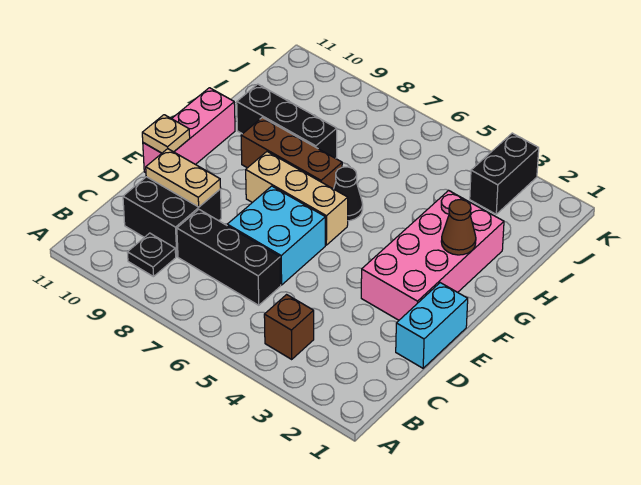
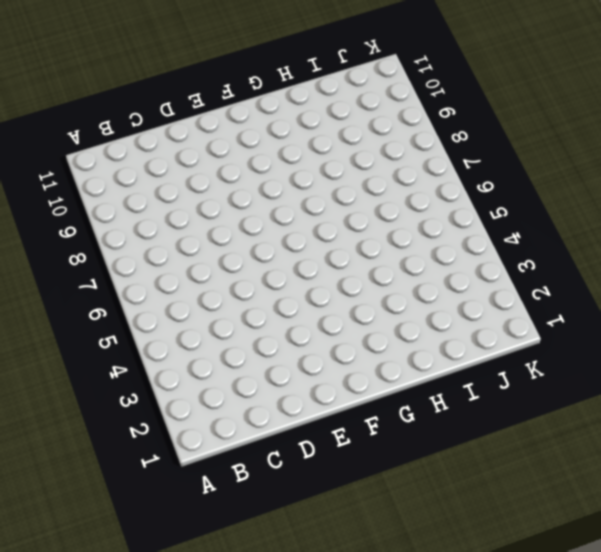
none -> brown brick B4 level 1
none -> black plate B9 level 1
none -> black brick C6:C8 level 1

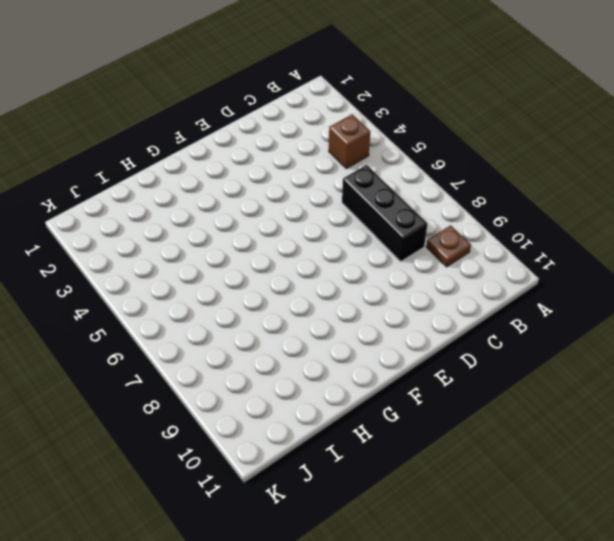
brown plate B9 level 1 -> black plate B9 level 1
none -> black brick C9:D10 level 1
none -> cyan brick D1:E1 level 1
none -> cyan brick D6:E7 level 1

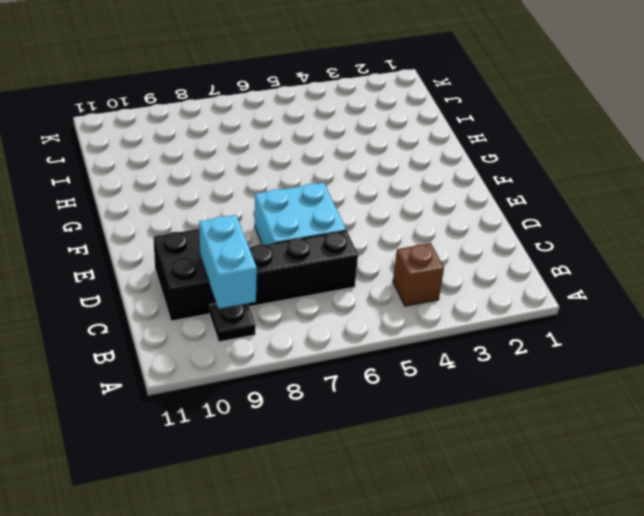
cyan brick B9:C9 level 2 -> cyan brick D1:E1 level 1
none -> pink brick E2:H3 level 1
none -> pink brick E11:G11 level 1
none -> tan brick F6:F8 level 1

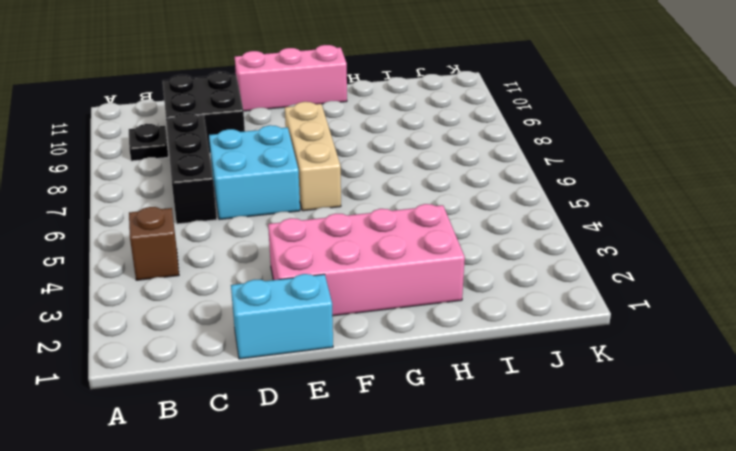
none -> black cone G6 level 1
none -> brown brick G7:G9 level 1
none -> black brick H8:H10 level 1

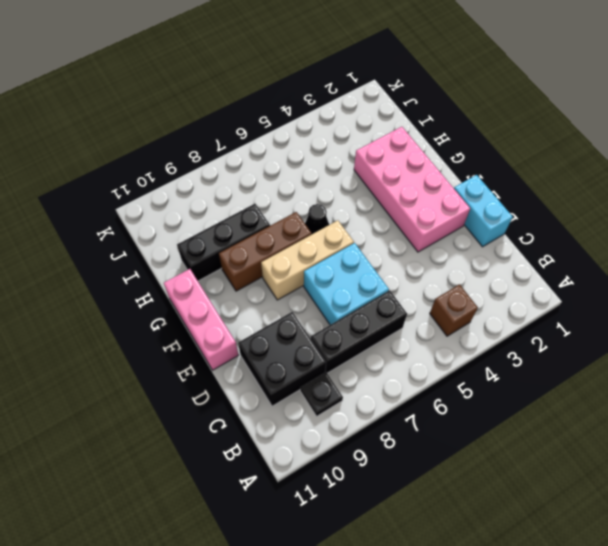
none -> black brick J3:K3 level 1
none -> tan plate D9:D10 level 2
none -> tan plate E11 level 2

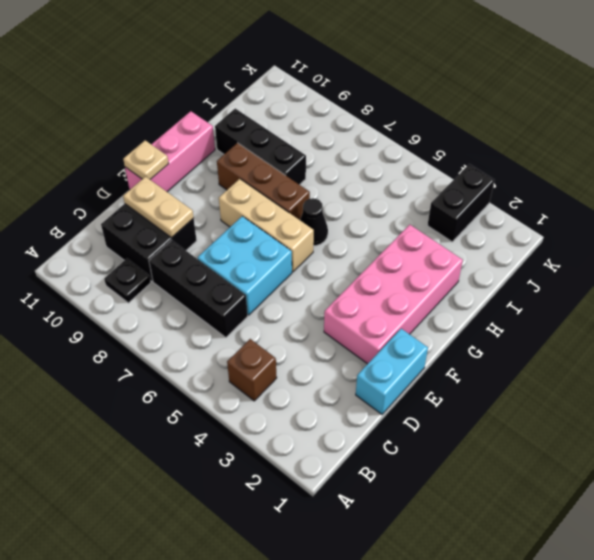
none -> brown cone G2 level 2

